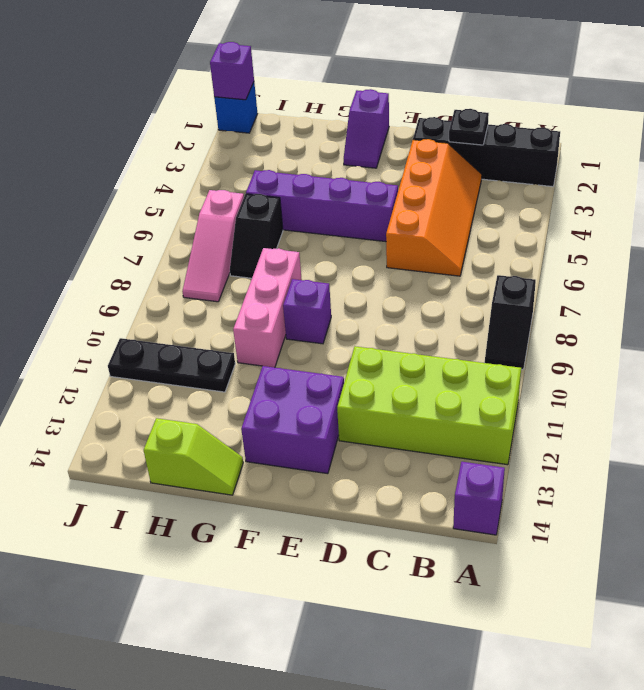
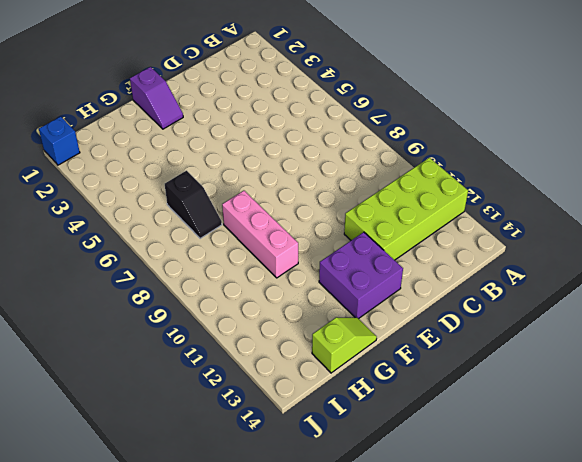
none -> black brick A2:D2 level 1
none -> black slope A8:A9 level 1 top 8
none -> purple brick A14 level 1

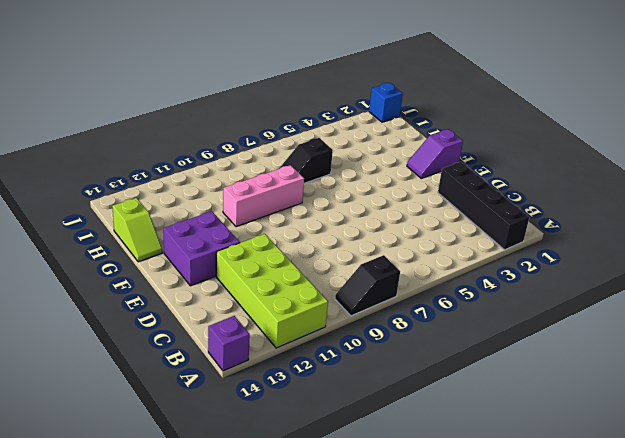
none -> orange slope C3:D6 level 1 top D
none -> purple brick E5:H5 level 1
none -> purple brick F9 level 1

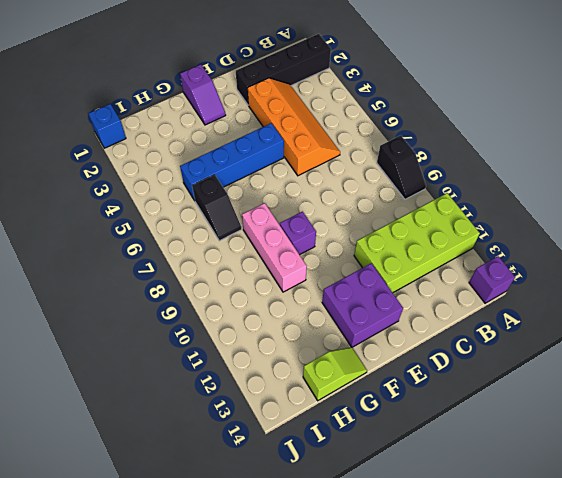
blue brick E5:H5 level 1 -> purple brick E5:H5 level 1
none -> black plate H11:J11 level 1
none -> pink slope I6:I8 level 1 top 6
none -> black plate C2 level 2

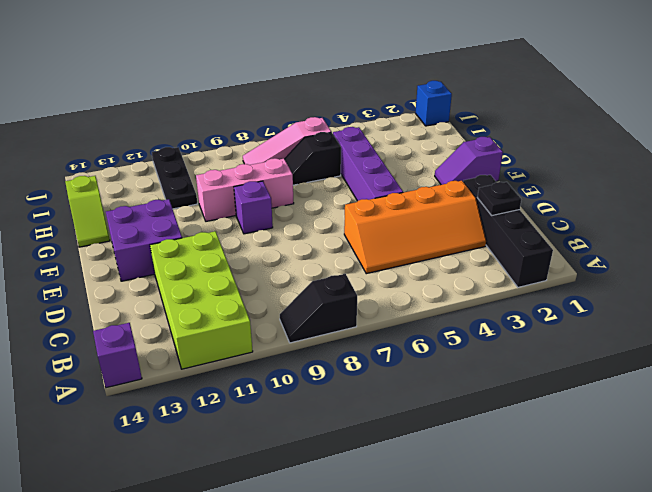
none -> purple brick J1 level 2

